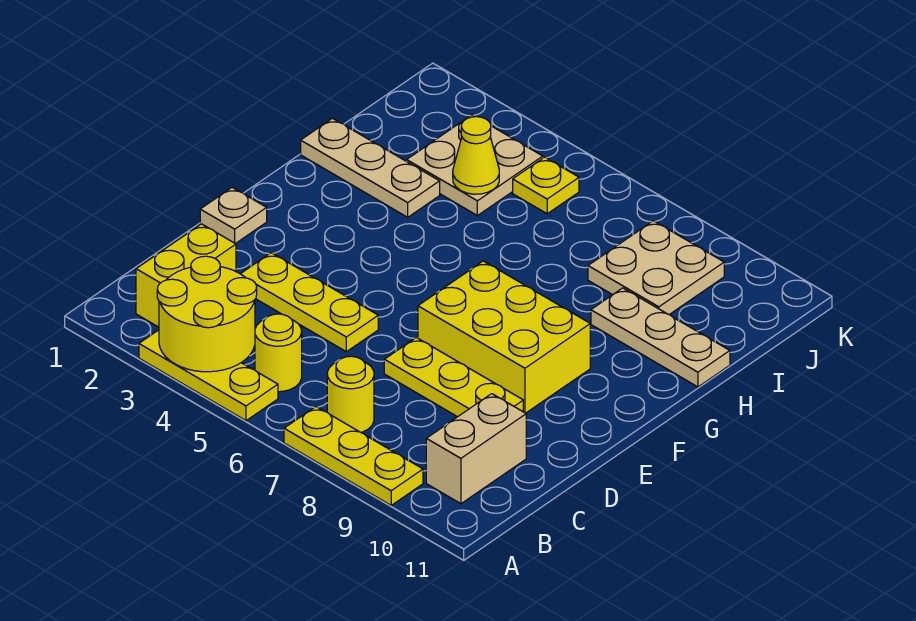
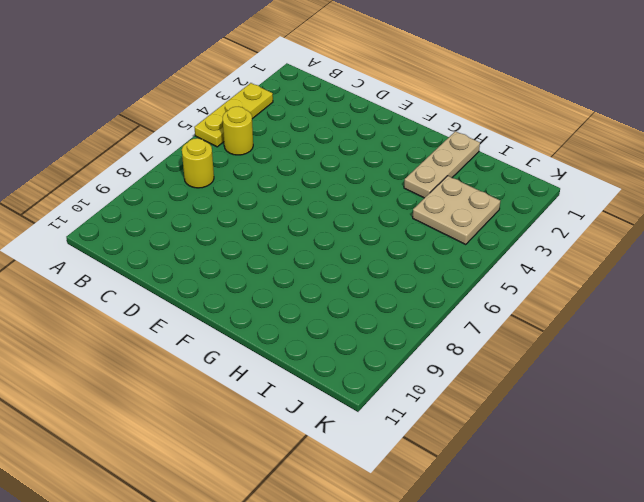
none -> yellow plate A7:A9 level 1
none -> yellow brick B2:C2 level 1
none -> tan brick B10:C10 level 1

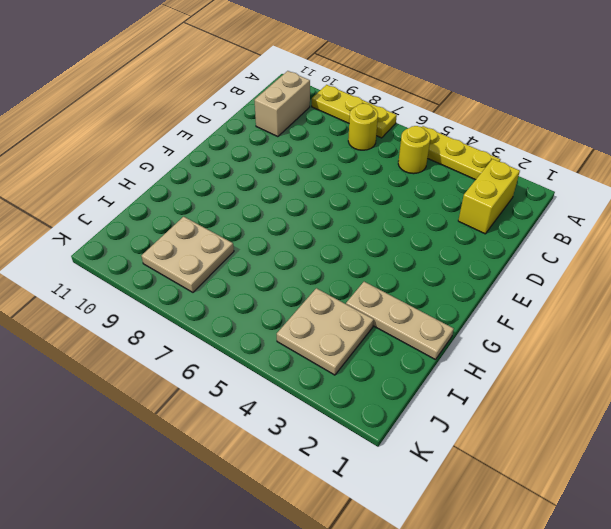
none -> yellow plate D3:D5 level 1
none -> yellow plate D7:D9 level 1
none -> tan plate E1 level 1

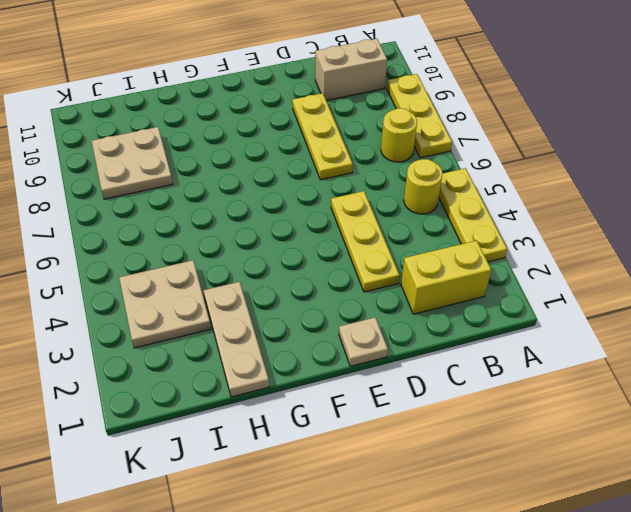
none -> yellow brick E7:F9 level 1
none -> tan plate H9:H11 level 1
none -> yellow plate J5 level 1

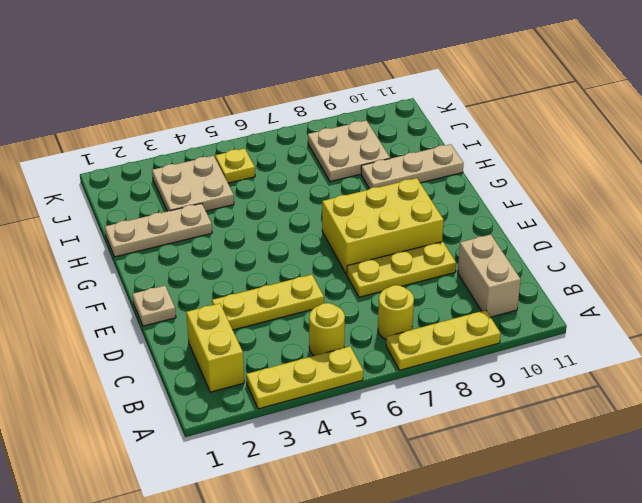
none -> yellow round brick A3:B4 level 2
none -> yellow cone I4 level 2

